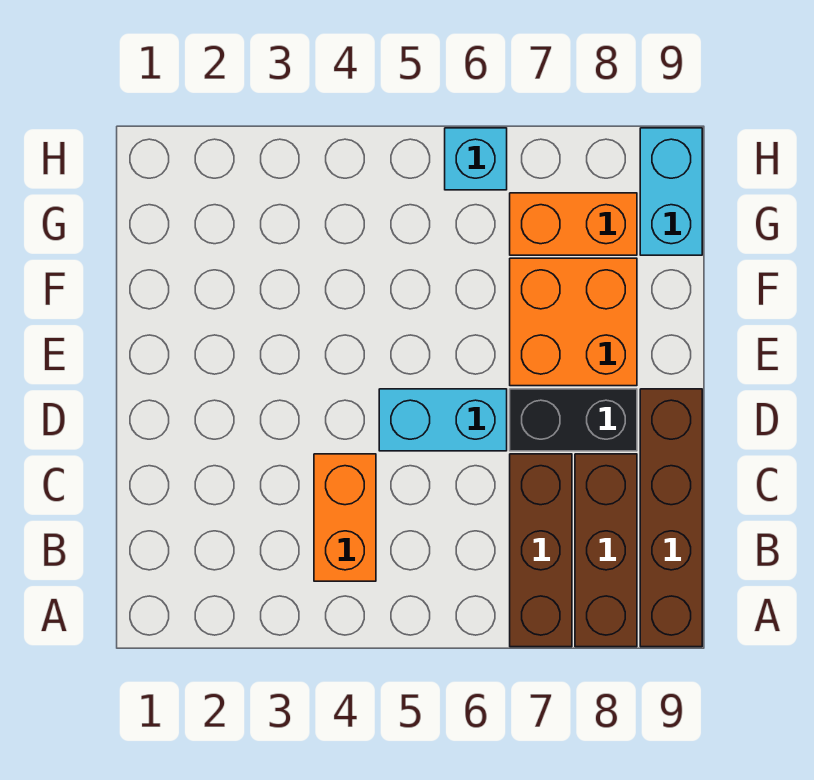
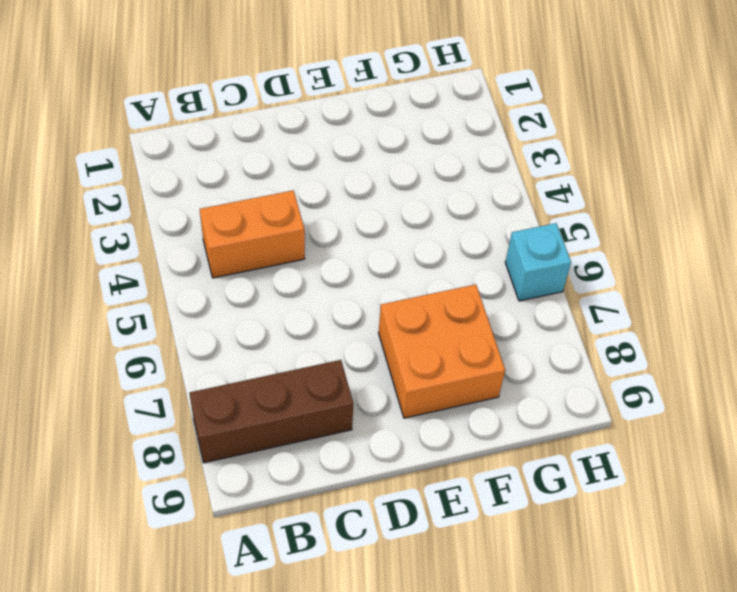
none -> brown brick A7:C7 level 1
none -> brown brick A9:D9 level 1

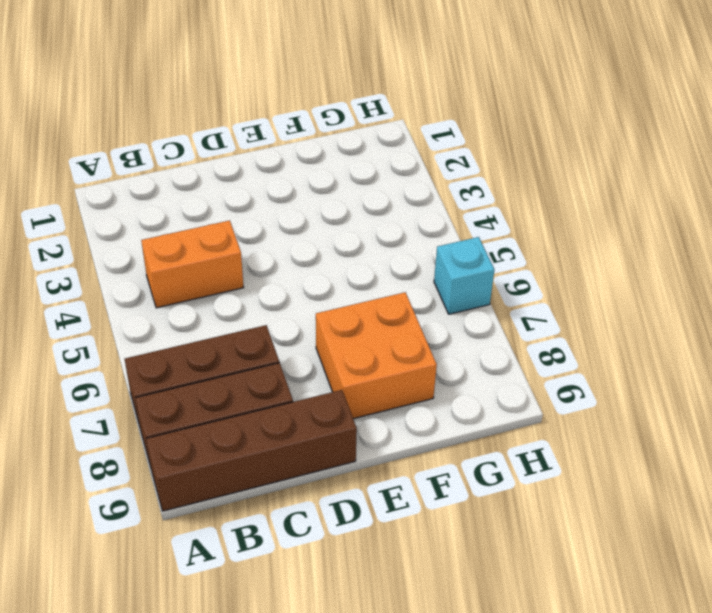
none -> cyan brick D5:D6 level 1
none -> black brick D7:D8 level 1

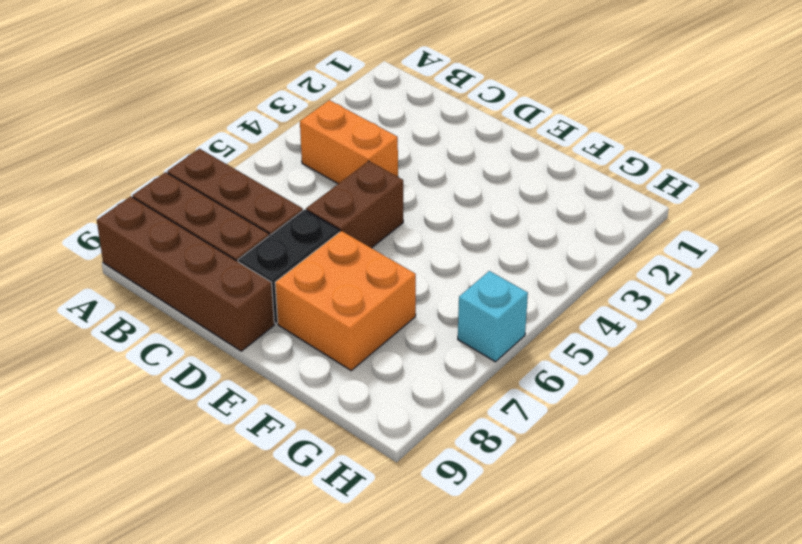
brown brick D5:D6 level 1 -> cyan brick D5:D6 level 1
none -> orange brick G7:G8 level 1
none -> cyan brick G9:H9 level 1

